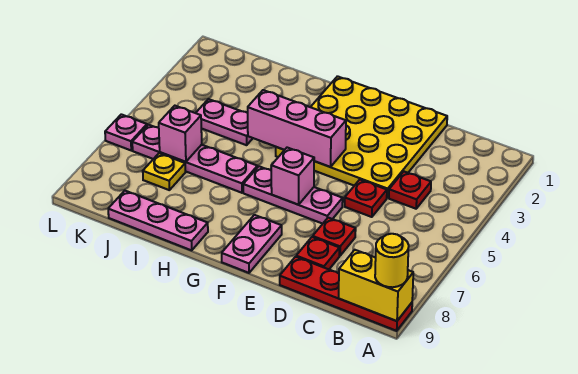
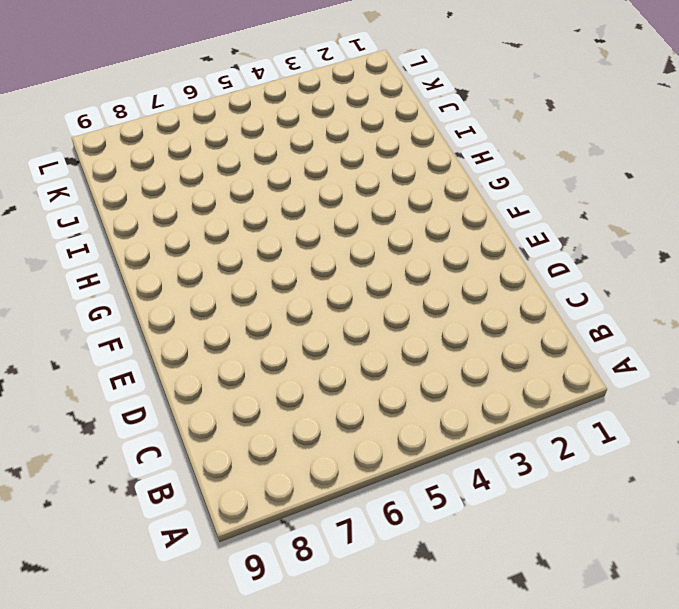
none -> red plate A9:D9 level 1
none -> red plate C4 level 1
none -> yellow plate D1:G4 level 1

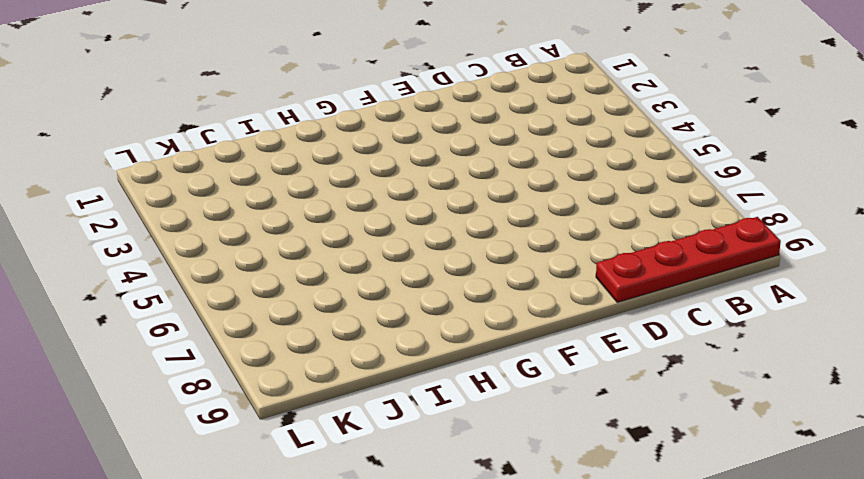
none -> red plate C4 level 1
none -> yellow plate D1:G4 level 1
none -> red plate D5 level 1

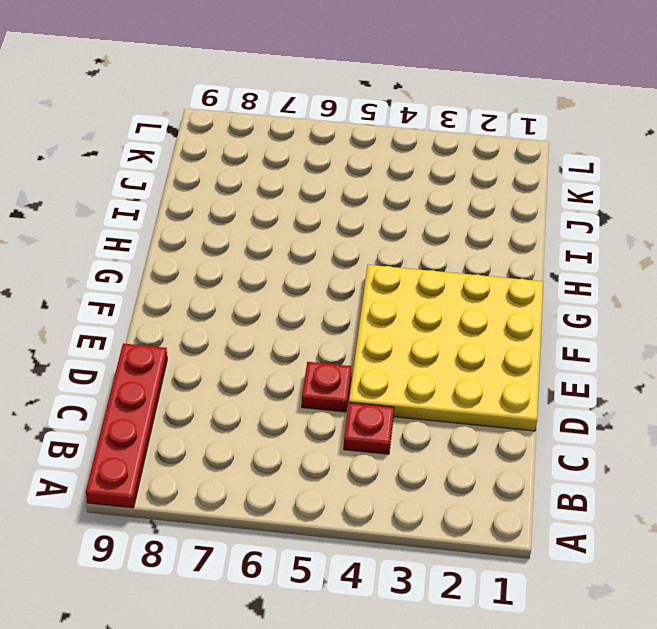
none -> red plate D7 level 1
none -> red plate D8 level 1
none -> pink plate E6:G6 level 1

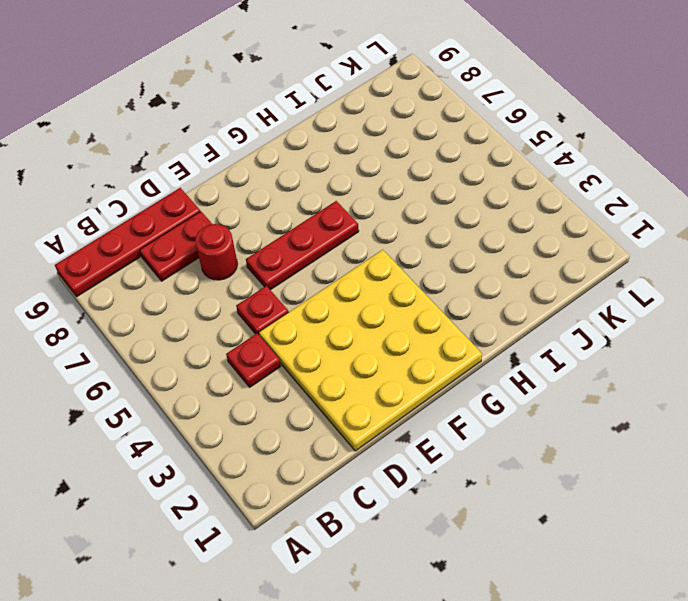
red plate C8:D8 level 1 -> red plate D8 level 1
red round brick D7 level 1 -> red plate D7 level 1
red plate E6:G6 level 1 -> pink plate E6:G6 level 1
none -> pink plate F8:F9 level 1
none -> pink plate H6:K6 level 1
none -> pink plate H9:J9 level 1

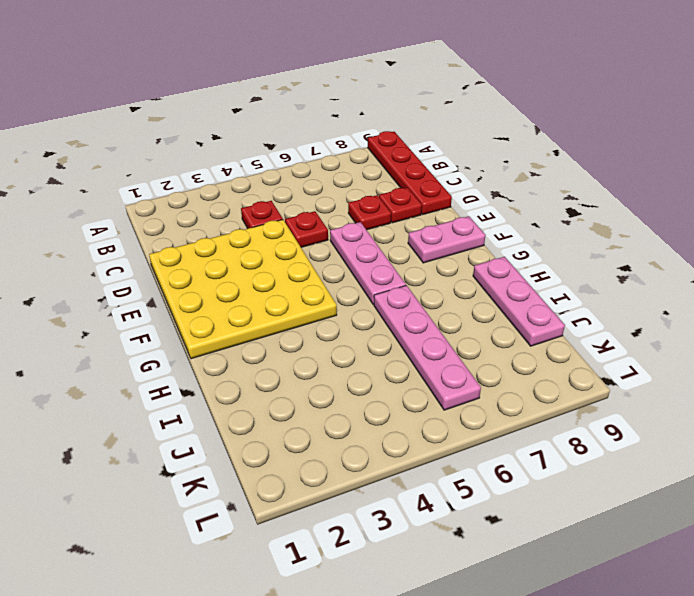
none -> pink plate I4:J4 level 1
none -> yellow plate J7 level 1
none -> pink plate L6 level 1

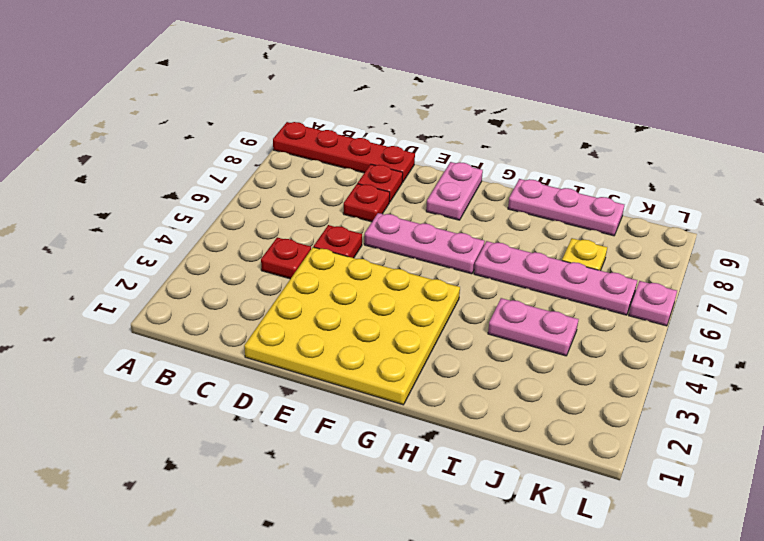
none -> yellow brick A9:B9 level 2
none -> pink brick F4:H4 level 2
none -> pink brick F6 level 2

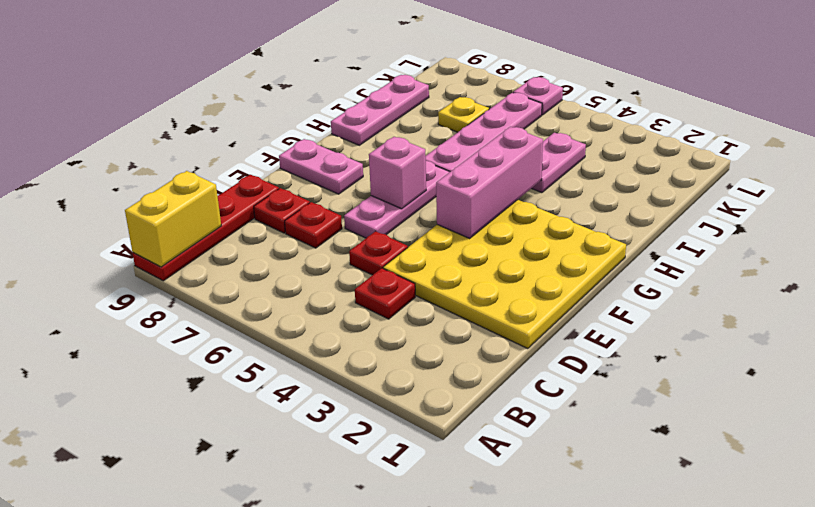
none -> pink brick J6 level 2
none -> yellow round brick A9 level 3

